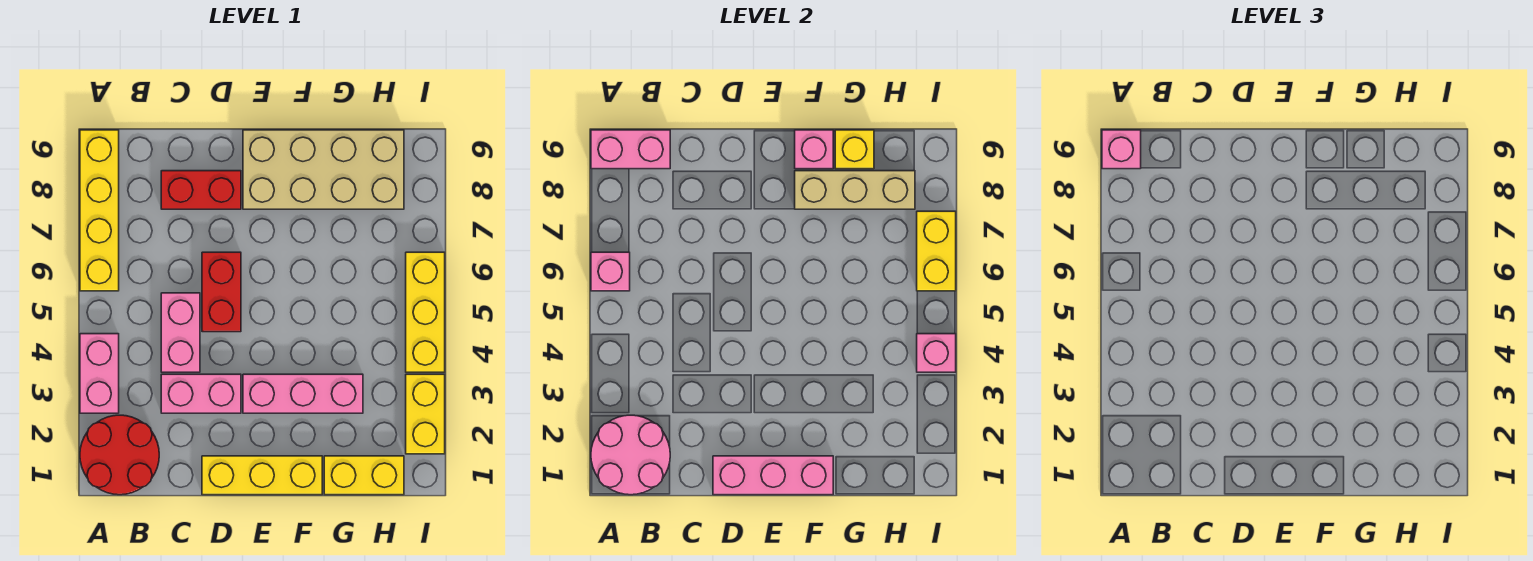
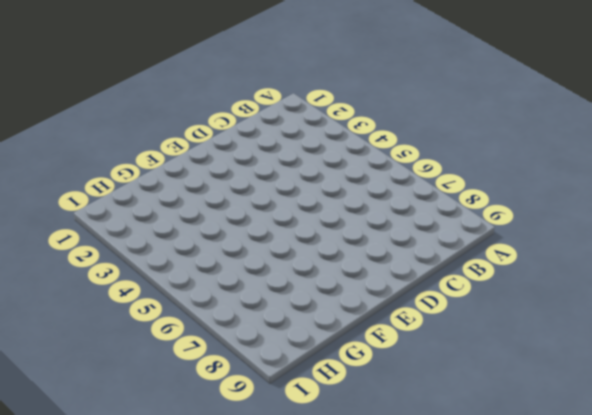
none -> red round brick A1:B2 level 1
none -> pink brick A3:A4 level 1
none -> yellow brick A6:A9 level 1

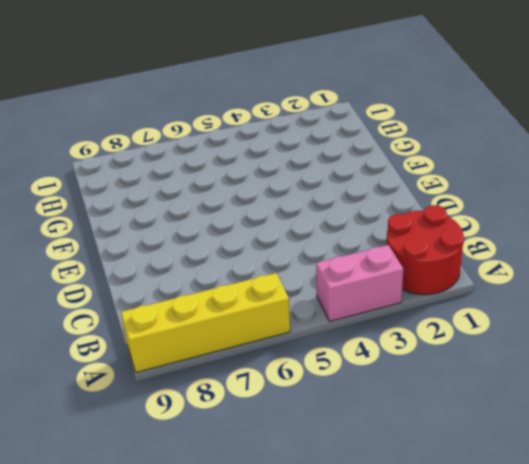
none -> pink brick C3:D3 level 1
none -> pink brick C4:C5 level 1
none -> red brick C8:D8 level 1

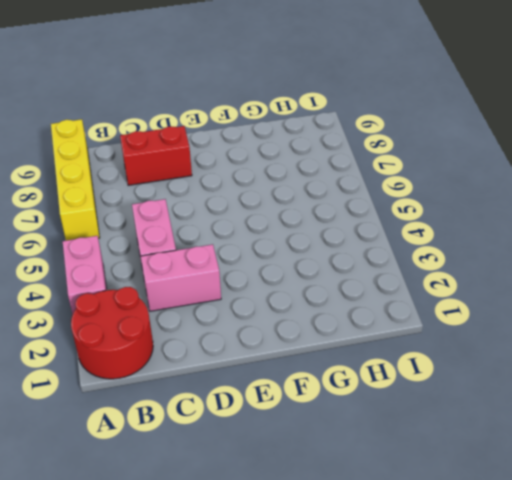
none -> yellow brick D1:F1 level 1
none -> red brick D5:D6 level 1
none -> pink brick E3:G3 level 1

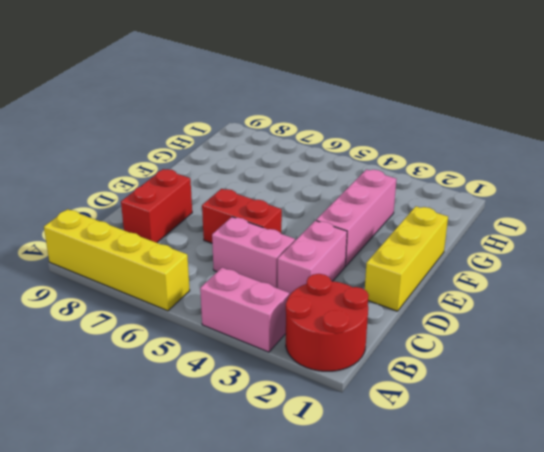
none -> tan brick E8:H9 level 1
none -> yellow brick G1:H1 level 1
none -> yellow brick I2:I3 level 1

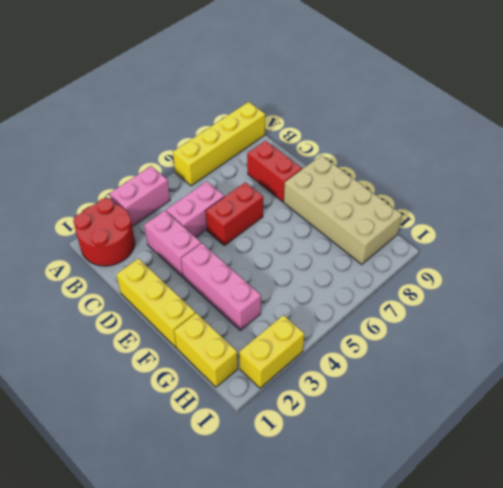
none -> yellow brick I4:I6 level 1
none -> pink round brick A1:B2 level 2
none -> pink brick A6 level 2

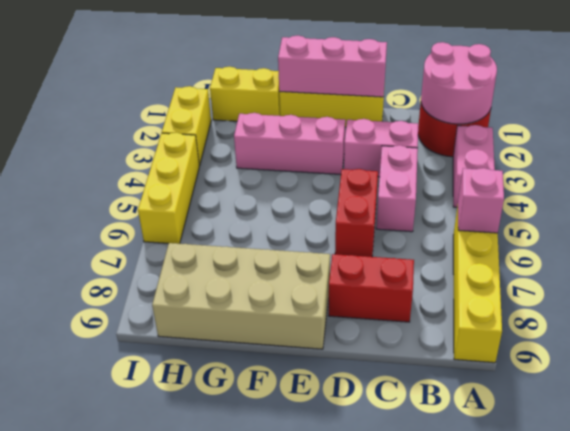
none -> pink brick A9:B9 level 2
none -> tan brick F8:H8 level 2
none -> pink brick F9 level 2

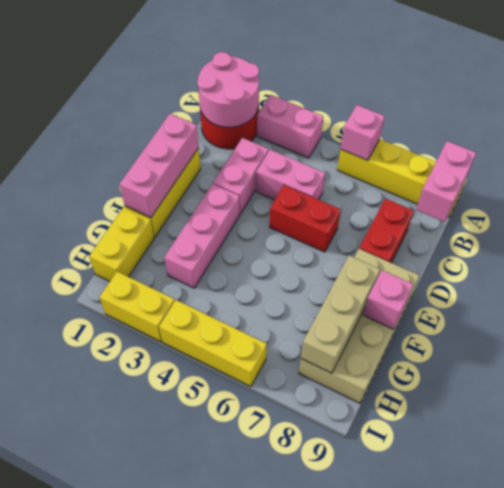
none -> yellow brick G9 level 2
none -> pink brick I4 level 2
none -> yellow brick I6:I7 level 2

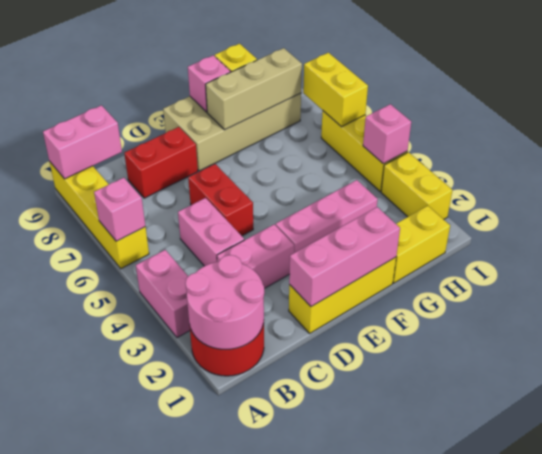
none -> pink brick A9 level 3

